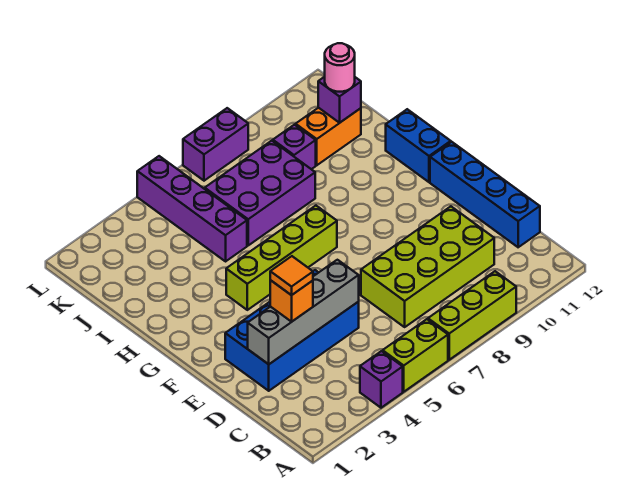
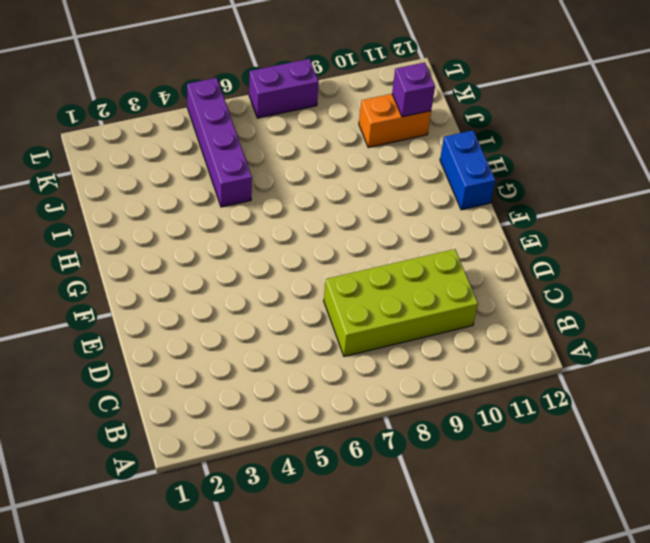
none -> purple brick A4 level 1
none -> lime brick A5:A6 level 1
none -> lime brick A7:A9 level 1

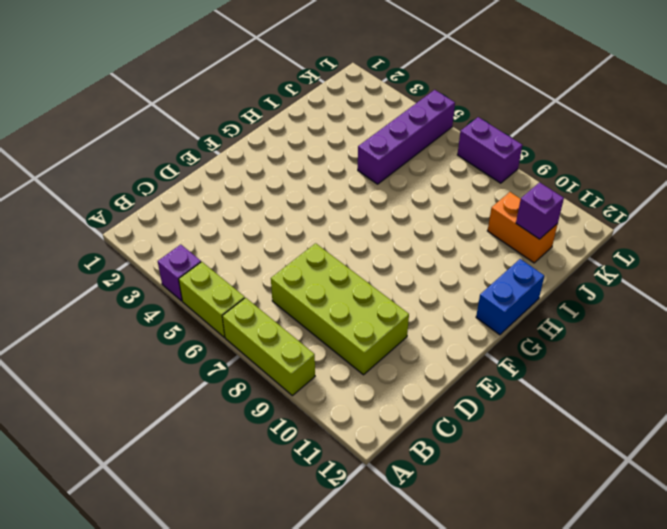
none -> blue brick C12:F12 level 1
none -> blue brick D2:E5 level 1
none -> lime brick G4:G7 level 1

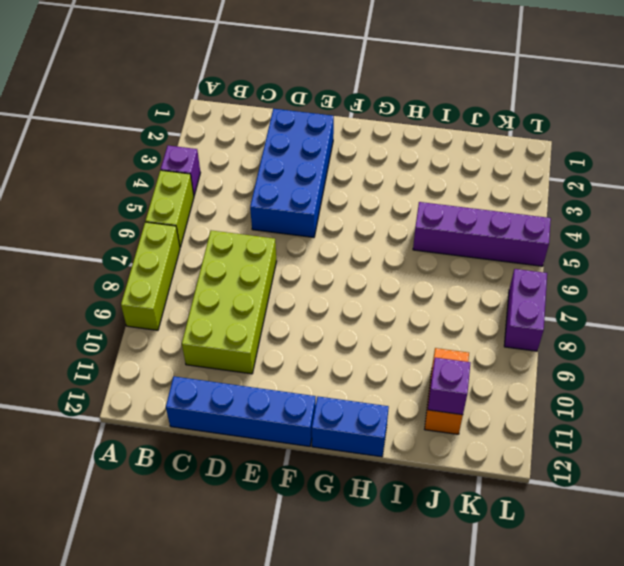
none -> lime brick G4:G7 level 1
none -> purple brick I6:J8 level 1
none -> purple brick J9 level 1

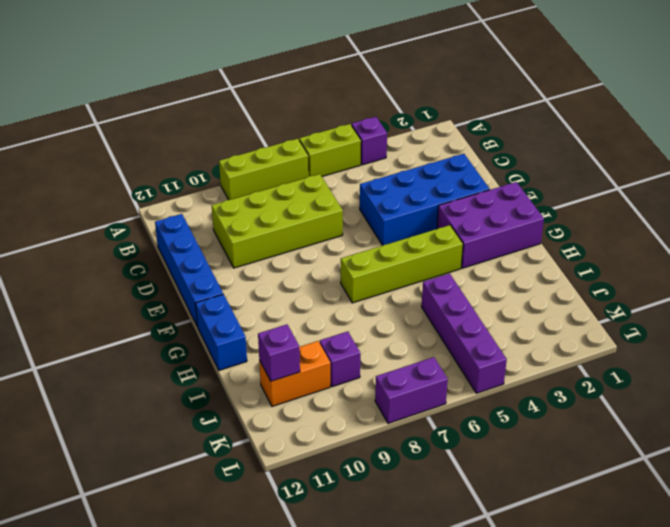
purple brick F1:G3 level 1 -> purple brick I6:J8 level 1
none -> grey brick D2:D5 level 2
none -> orange brick D3 level 3
none -> pink round brick J11 level 3

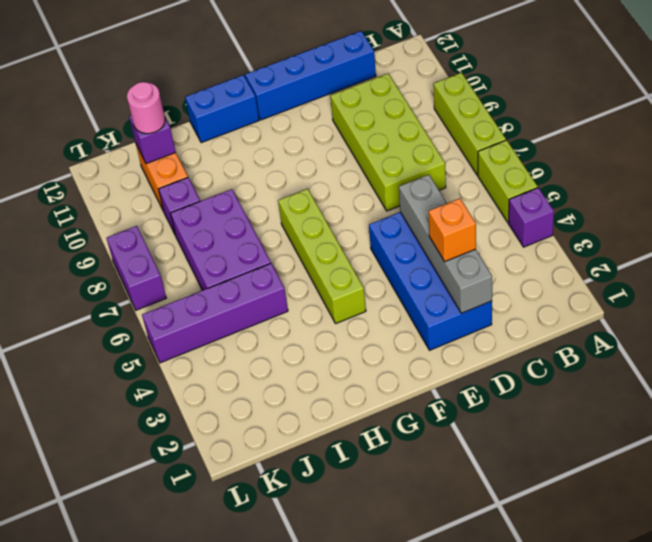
none -> orange tile D3 level 4

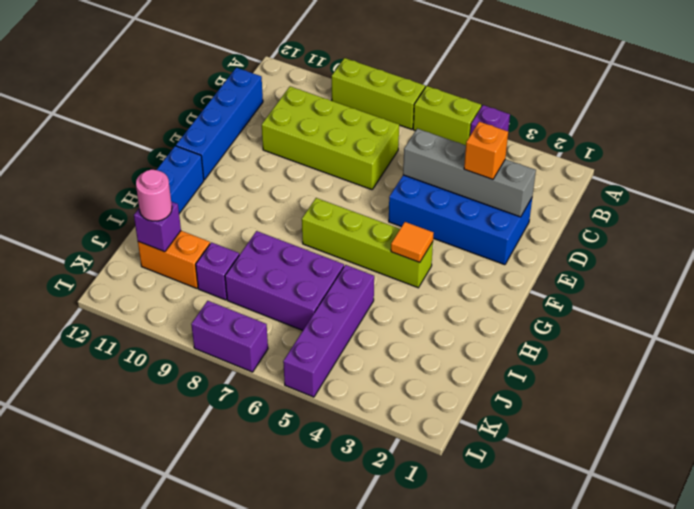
orange tile G4 level 2 -> orange tile D3 level 4

